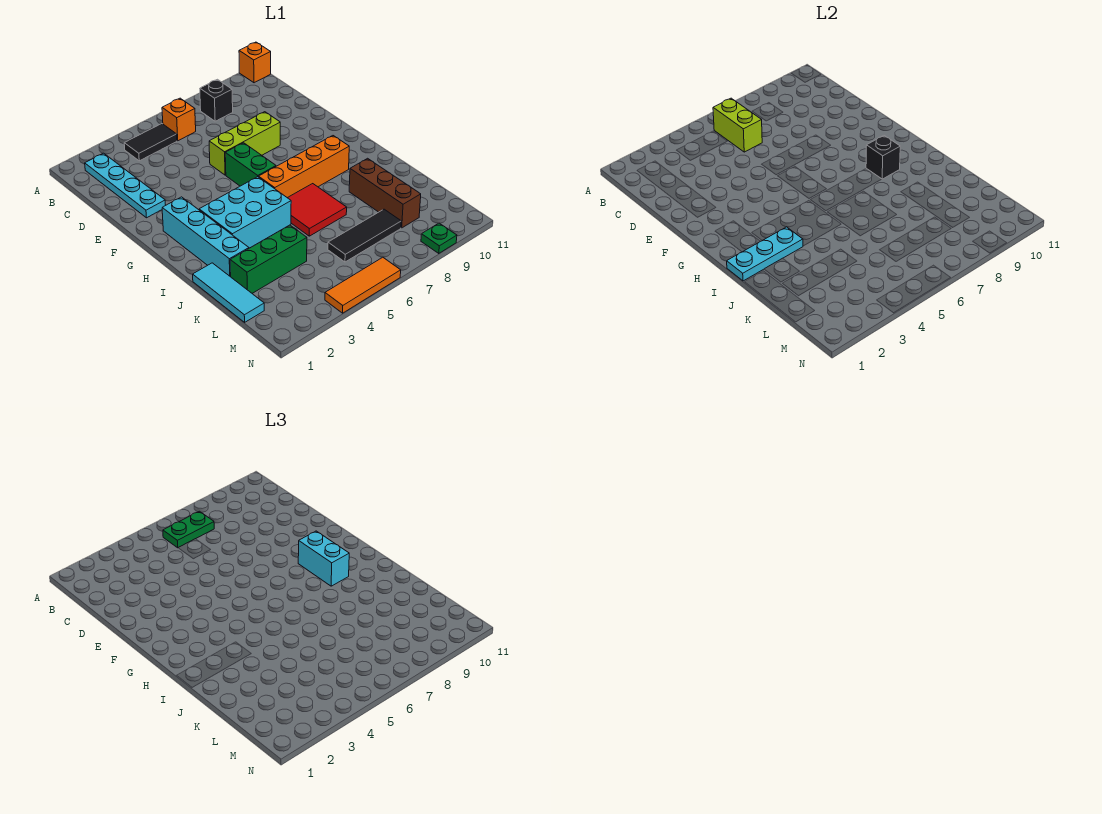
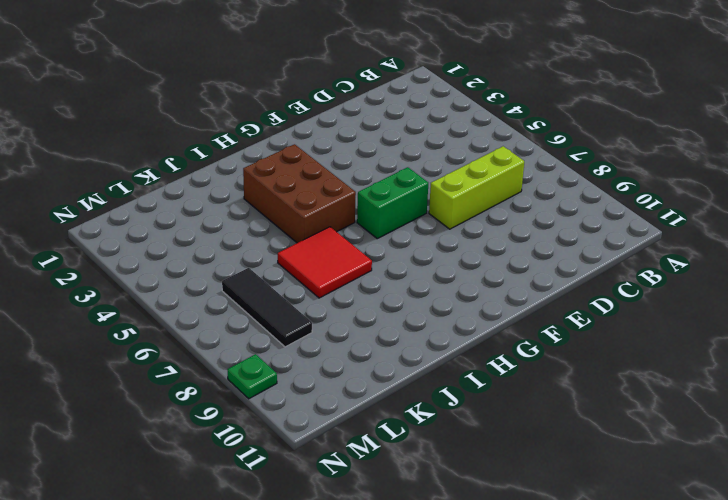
lime brick C7:E7 level 1 -> lime brick E6:E8 level 1
brown brick H3:I5 level 1 -> cyan brick H3:I5 level 1
none -> orange brick A11 level 1
none -> cyan plate B2:E2 level 1
none -> black tile B4:B5 level 1

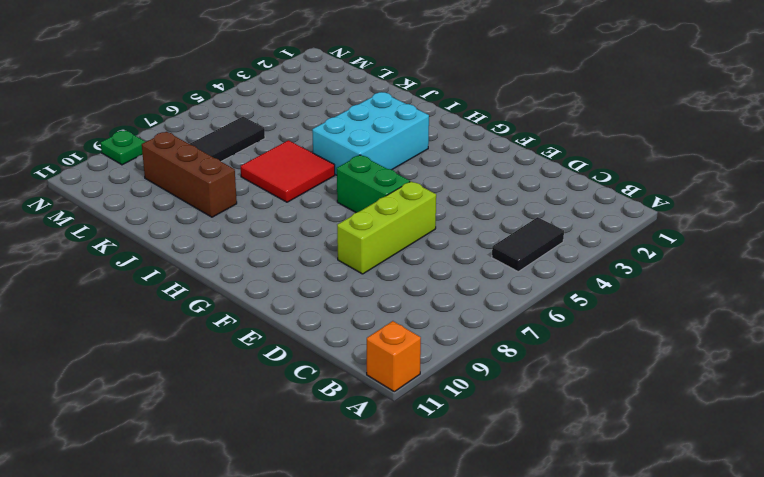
none -> cyan plate B2:E2 level 1
none -> orange brick B6 level 1
none -> black brick B8 level 1

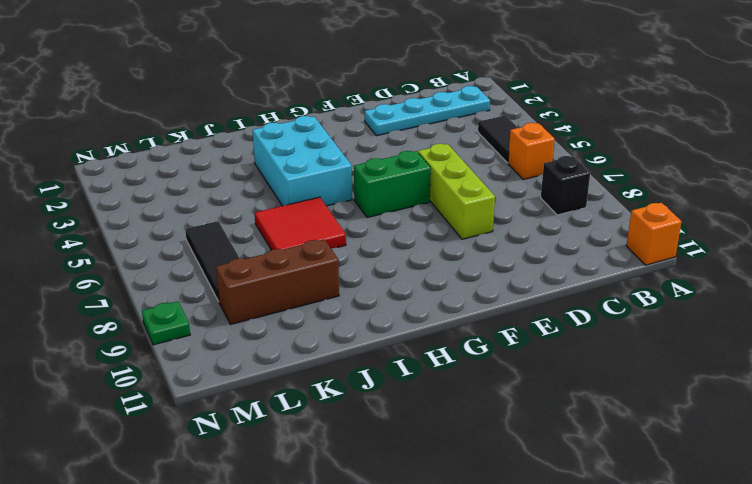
none -> cyan brick G2:J2 level 1
none -> orange brick H6:H9 level 1
none -> cyan tile J1:L1 level 1

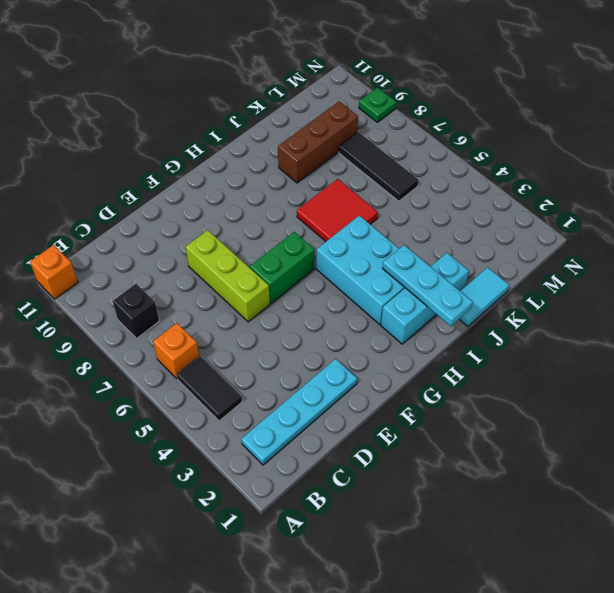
cyan brick H2:J2 level 1 -> cyan brick G2:J2 level 1
cyan tile J1:K1 level 1 -> cyan tile J1:L1 level 1
none -> orange brick H6:H9 level 1
none -> green brick K2:K4 level 1
none -> orange tile N4:N6 level 1

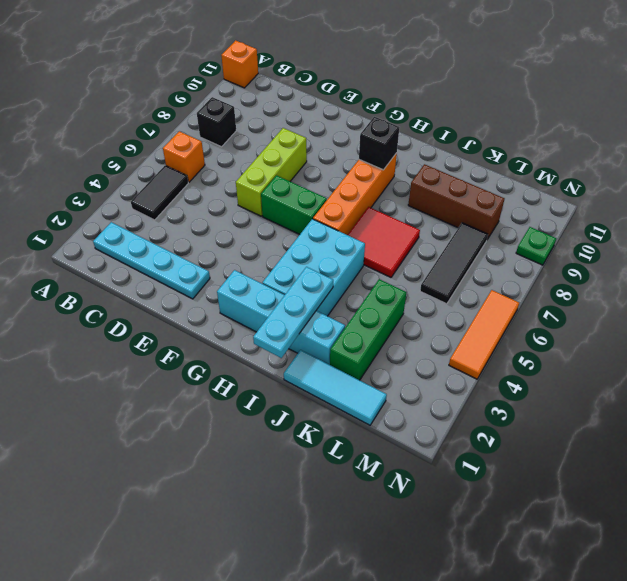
none -> lime brick B6:C6 level 2
none -> green plate B6:B7 level 3
none -> cyan brick G9:H9 level 3

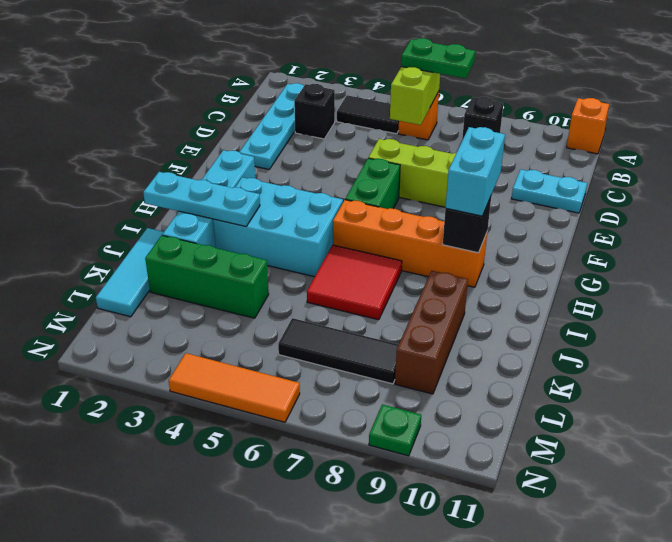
black brick C3 level 1 -> none
cyan plate D10:D11 level 1 -> none

